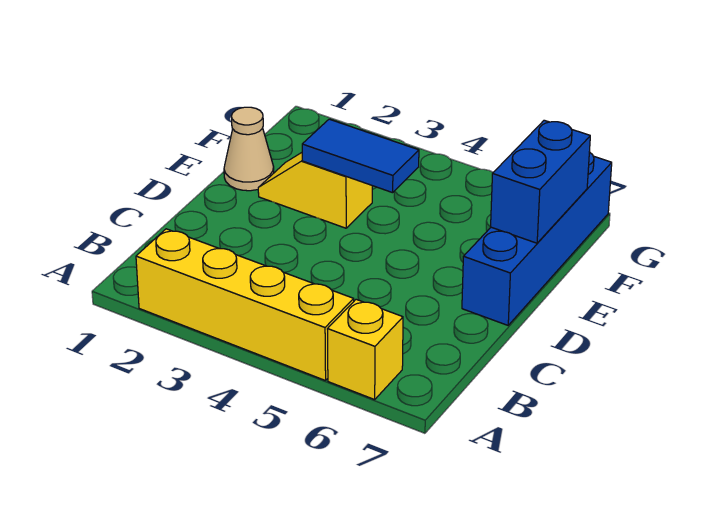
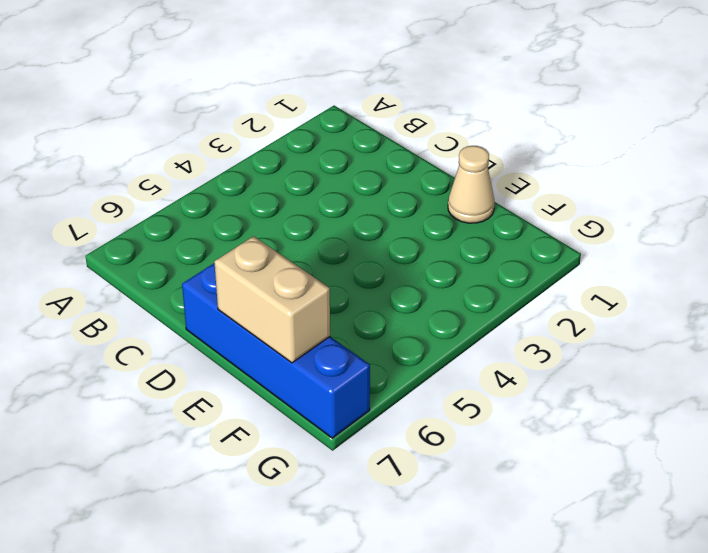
tan brick E7:F7 level 2 -> blue brick E7:F7 level 2
none -> yellow brick A2:A5 level 1
none -> yellow brick A6 level 1

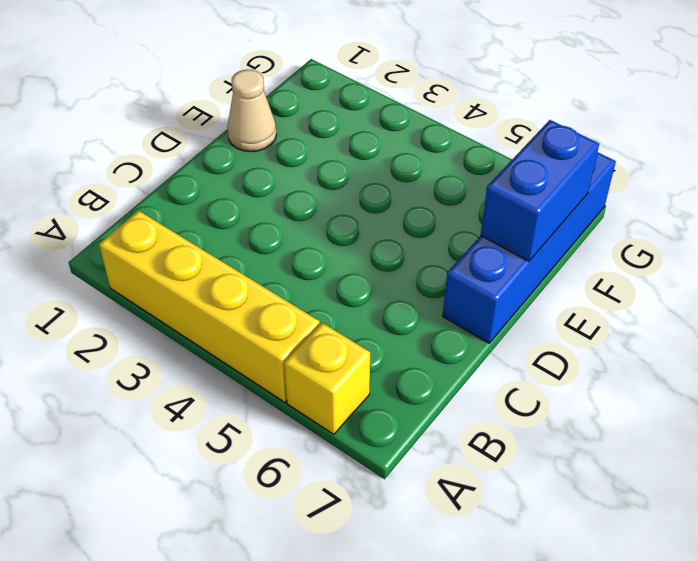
none -> yellow slope E2:E3 level 1 top 3
none -> blue tile E3:E4 level 2

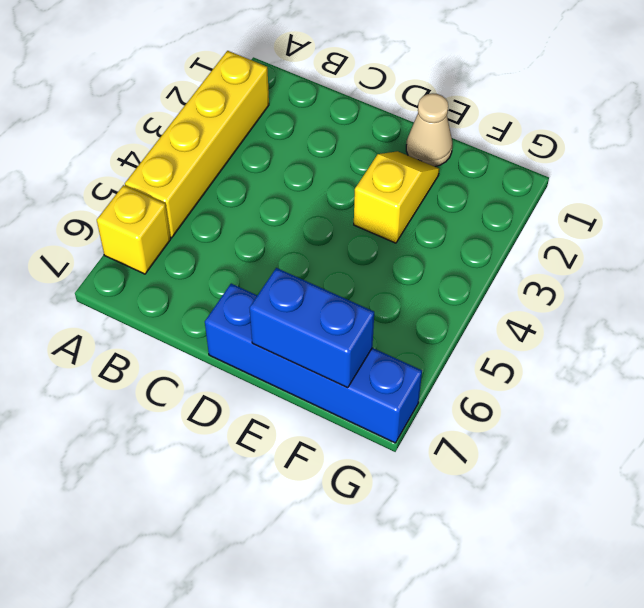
none -> blue tile E3:E4 level 2

